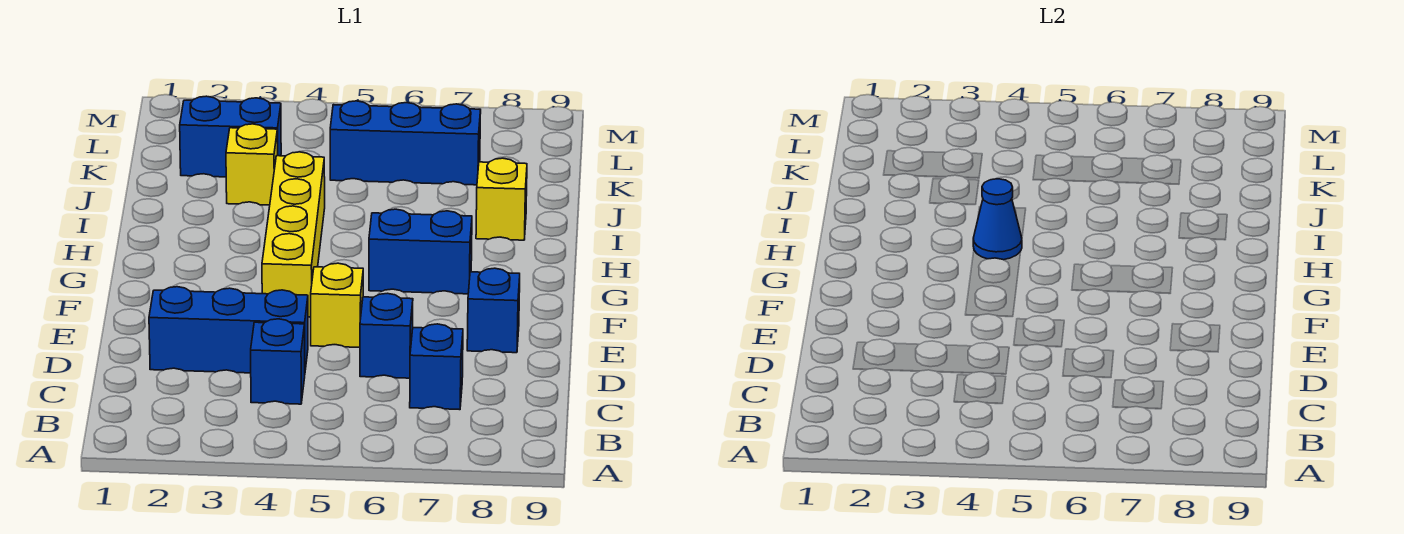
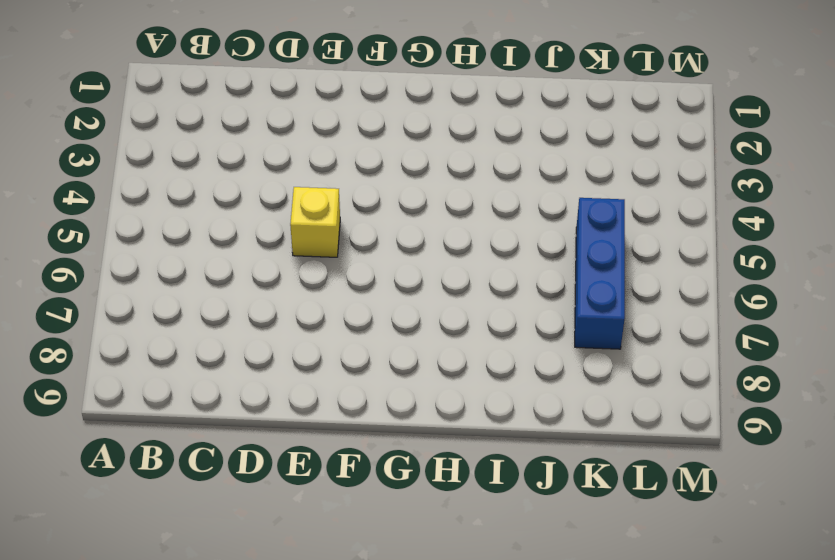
none -> blue brick C4 level 1
none -> blue brick C7 level 1
none -> blue brick D2:D4 level 1

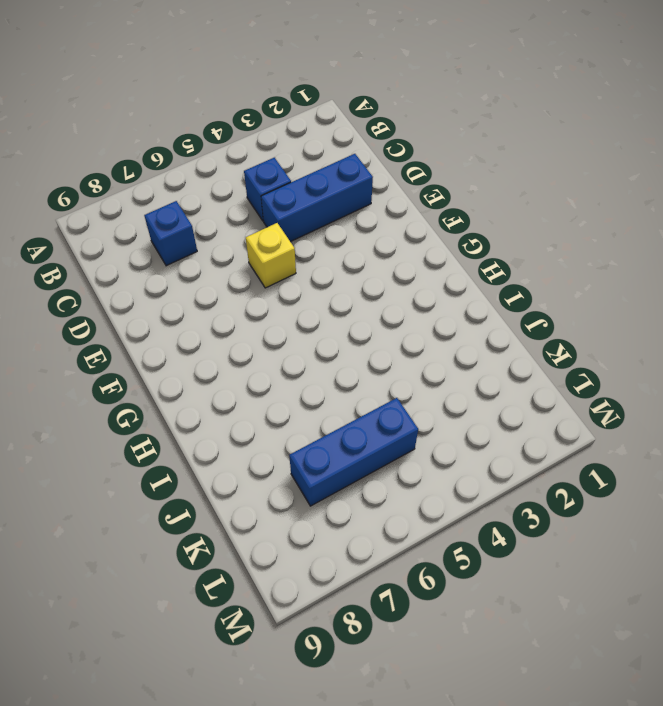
none -> blue brick D6 level 1
none -> blue brick E8 level 1
none -> yellow brick F4:I4 level 1

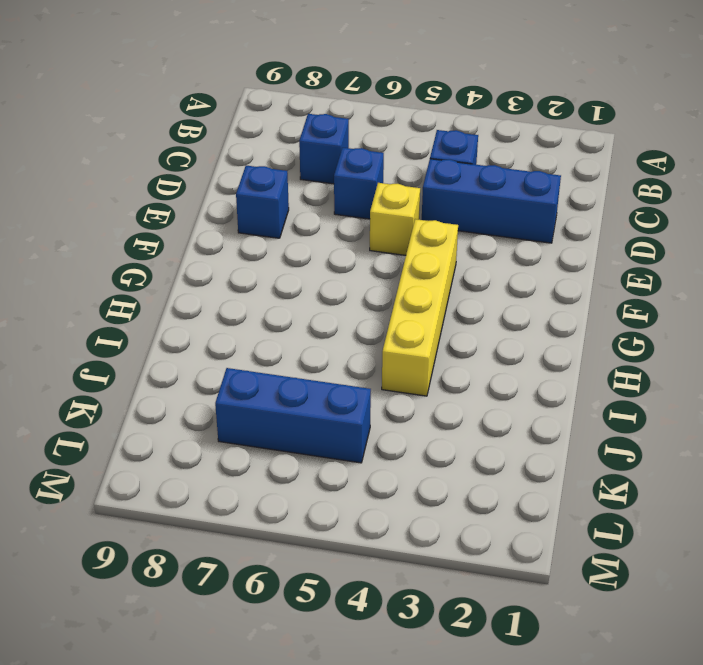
none -> blue brick G6:G7 level 1
none -> yellow brick I8 level 1
none -> yellow brick J3 level 1

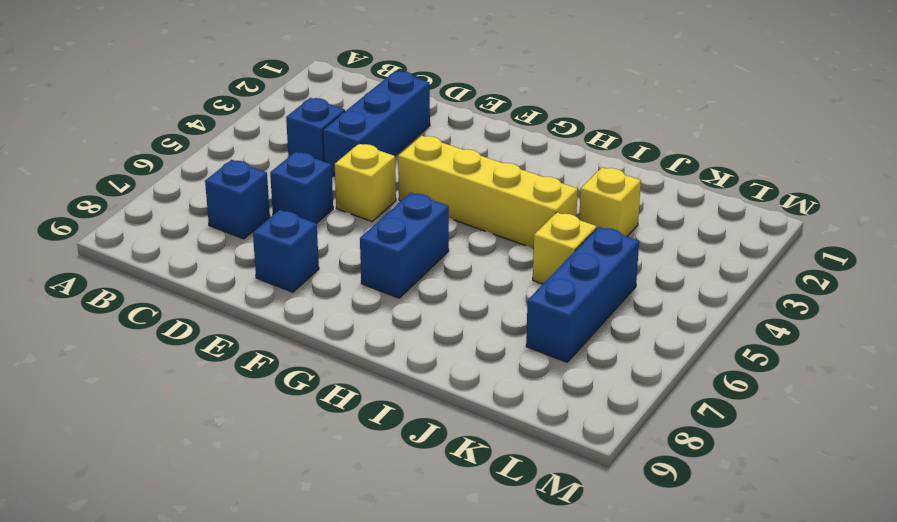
yellow brick J5 level 1 -> yellow brick I8 level 1
none -> blue brick K2:K3 level 1
none -> blue cone H4 level 2

